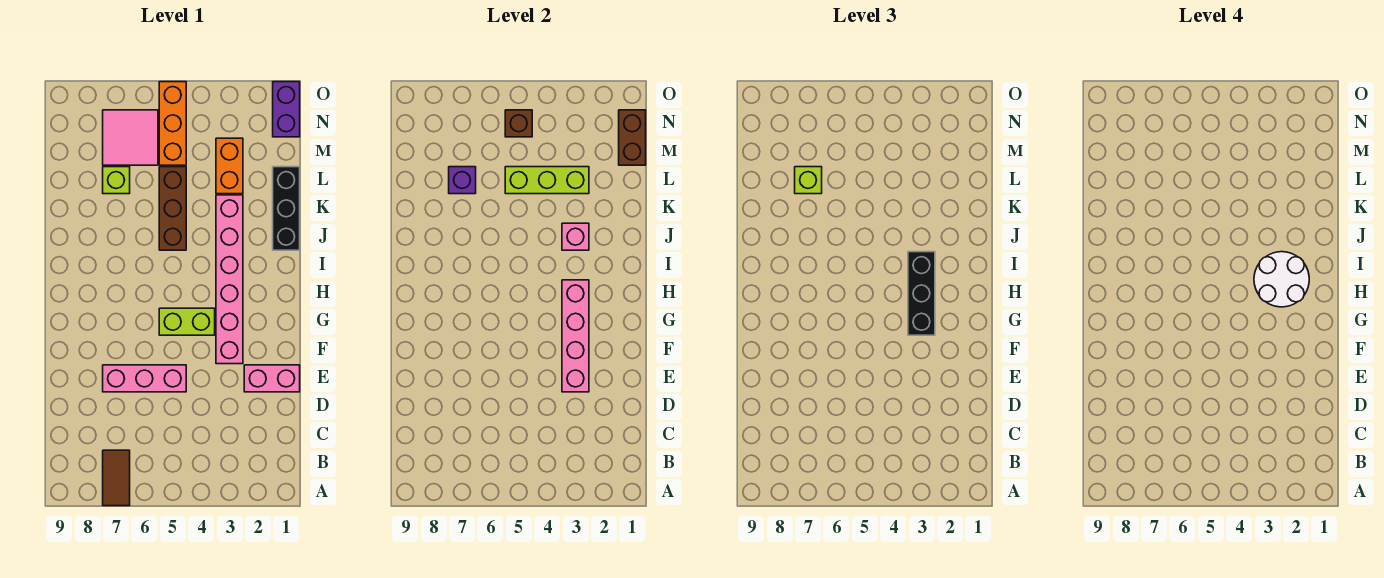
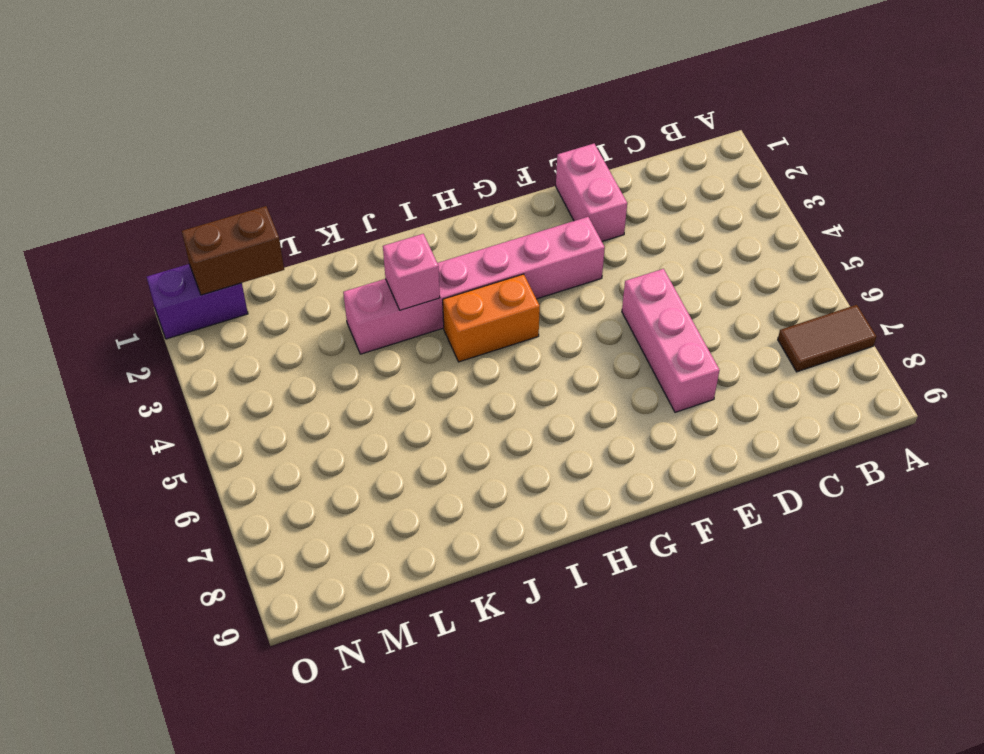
orange brick H4:I4 level 1 -> orange brick L3:M3 level 1
none -> lime brick G4:G5 level 1
none -> black brick J1:L1 level 1
none -> brown brick J5:L5 level 1

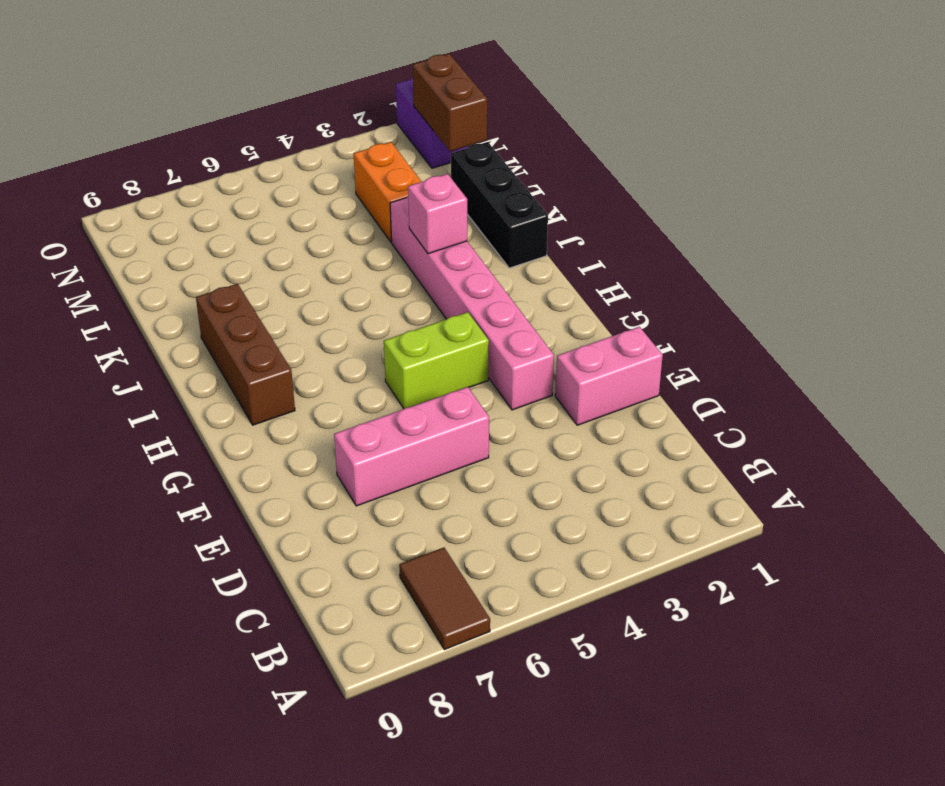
brown brick H8:J8 level 1 -> brown brick J5:L5 level 1
none -> lime brick L7 level 1
none -> orange brick M5:O5 level 1
none -> pink tile M6:N7 level 1

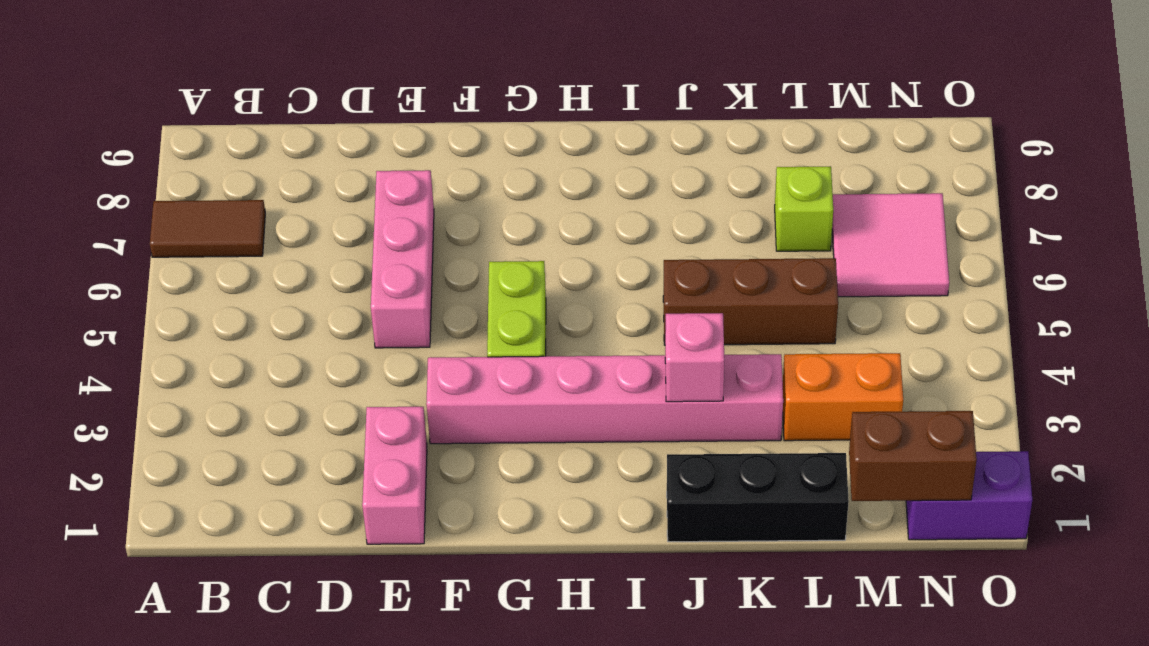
none -> orange brick M5:O5 level 1
none -> pink brick E3:H3 level 2
none -> lime brick L3:L5 level 2

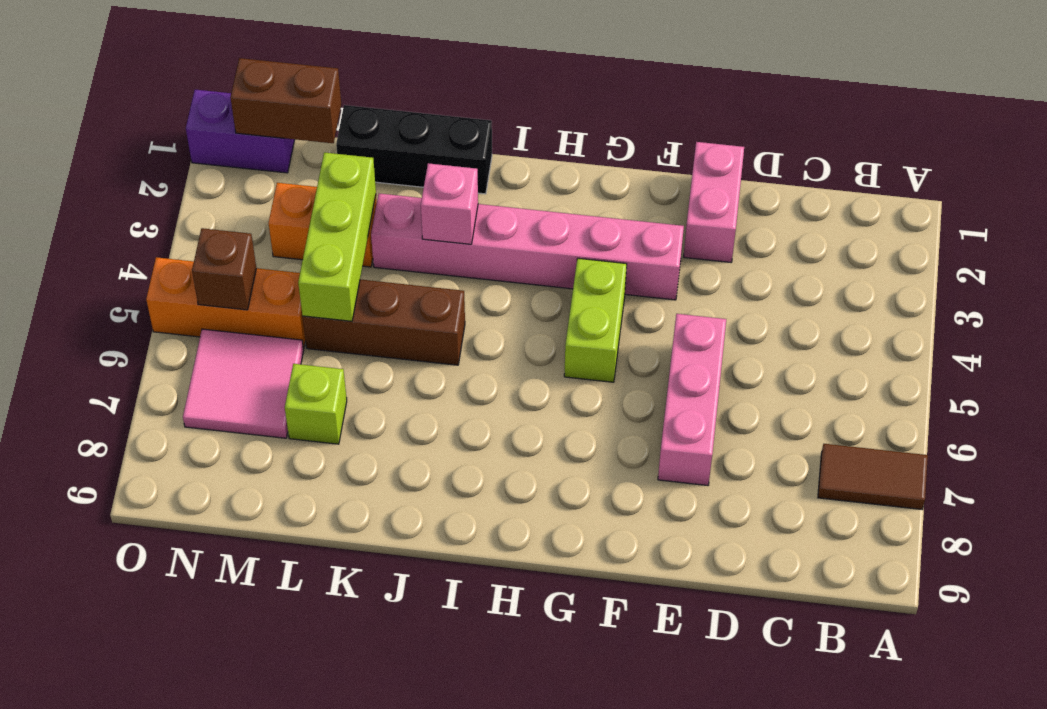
none -> pink brick E3:H3 level 2
none -> purple brick L7 level 2
none -> black brick G3:I3 level 3

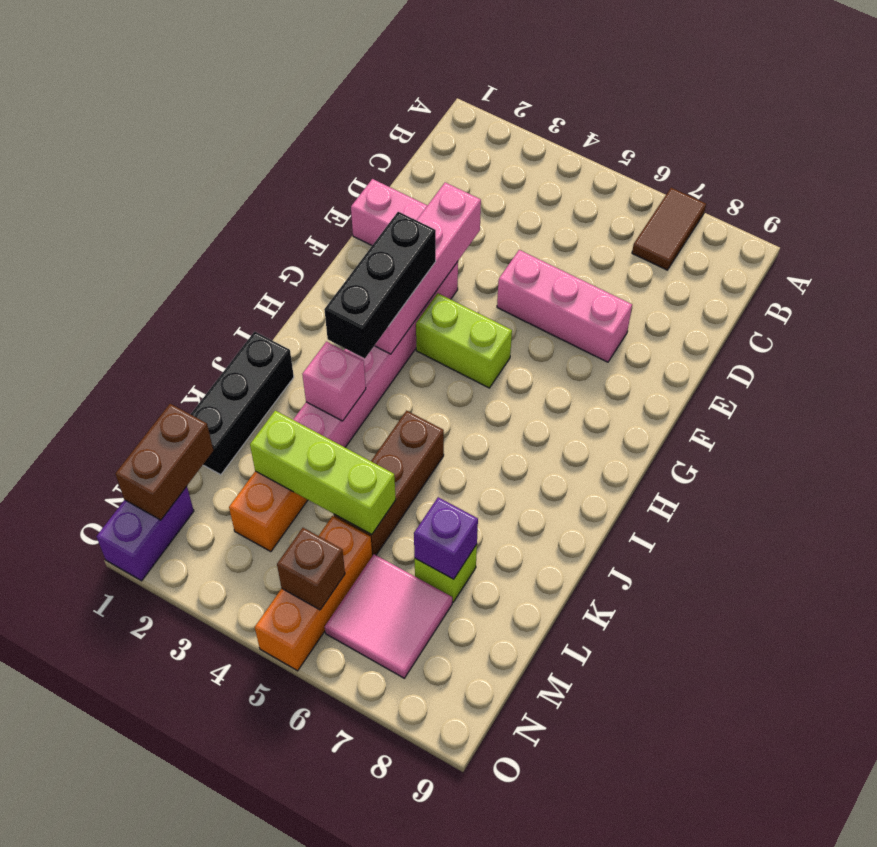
none -> lime brick L7 level 3
none -> white round brick H2:I3 level 4

